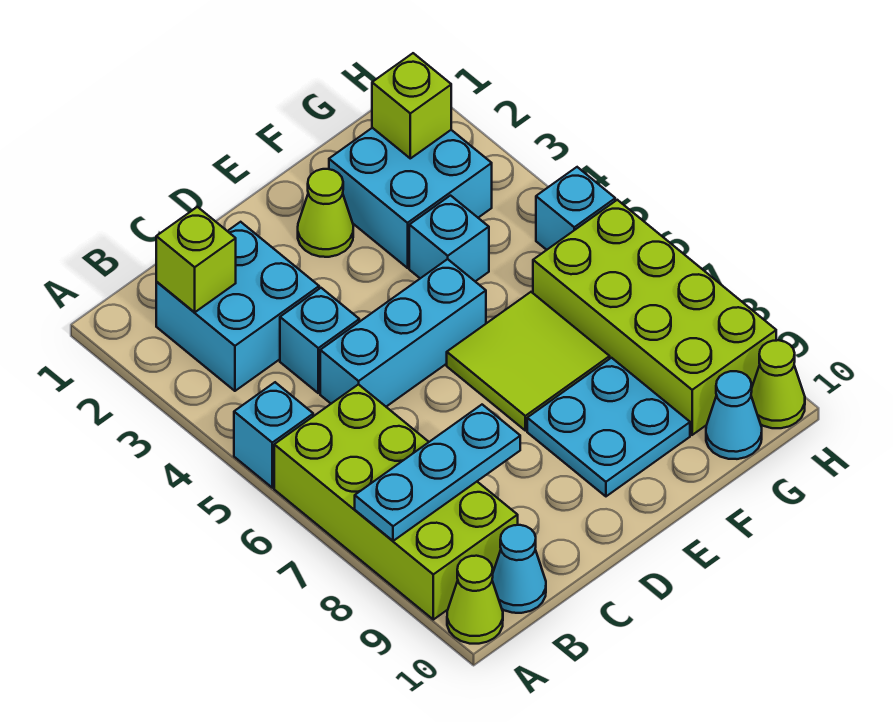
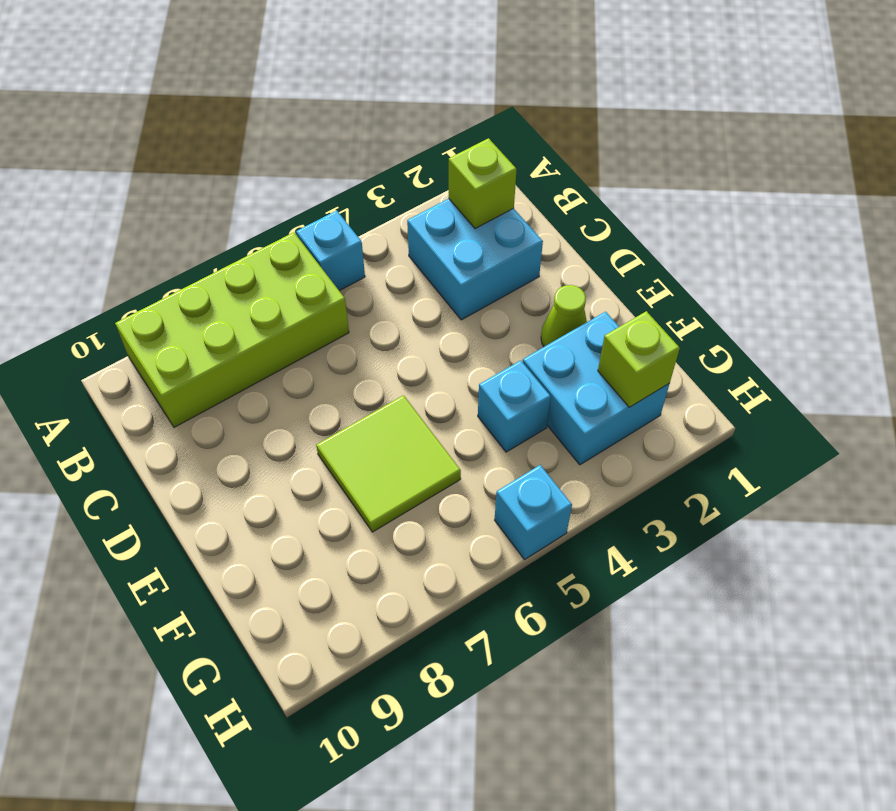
none -> lime cone A10 level 1
none -> cyan cone B10 level 1
none -> cyan brick C4 level 1

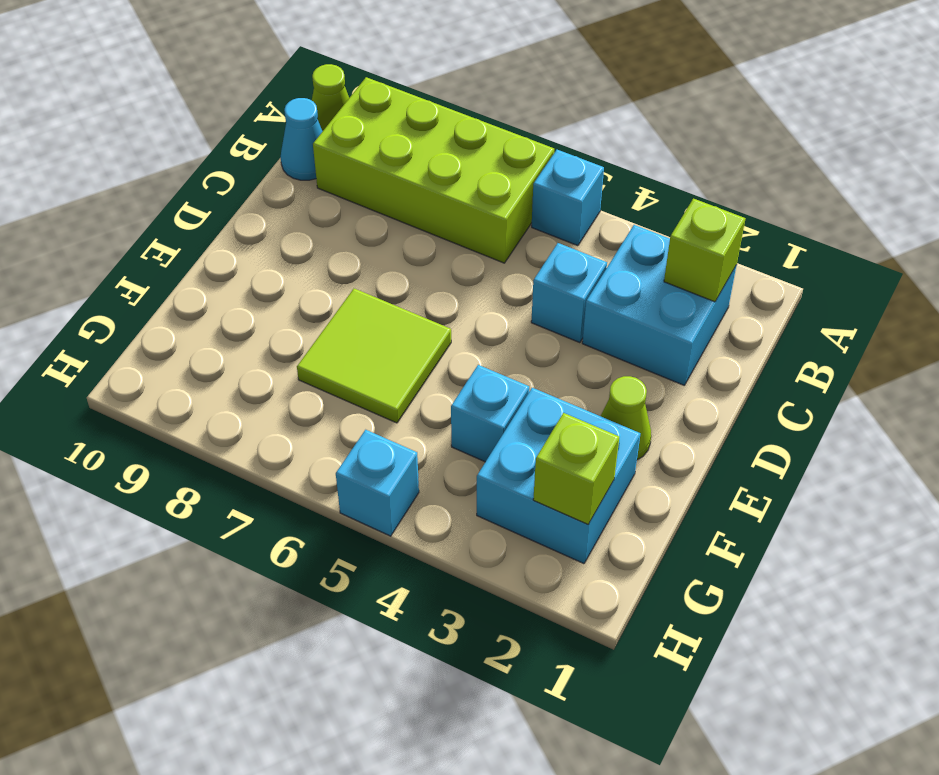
none -> cyan brick C5:E5 level 1
none -> cyan plate E8:F9 level 1
none -> lime brick G6:H9 level 1

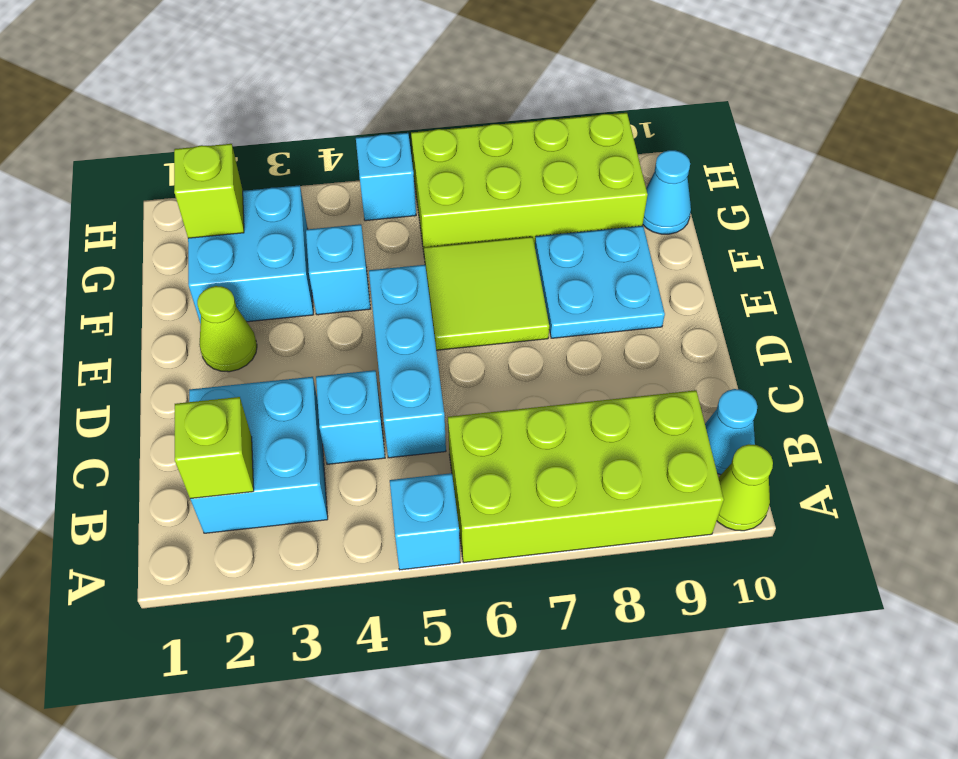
none -> lime cone H10 level 1
none -> cyan plate A8:C8 level 2

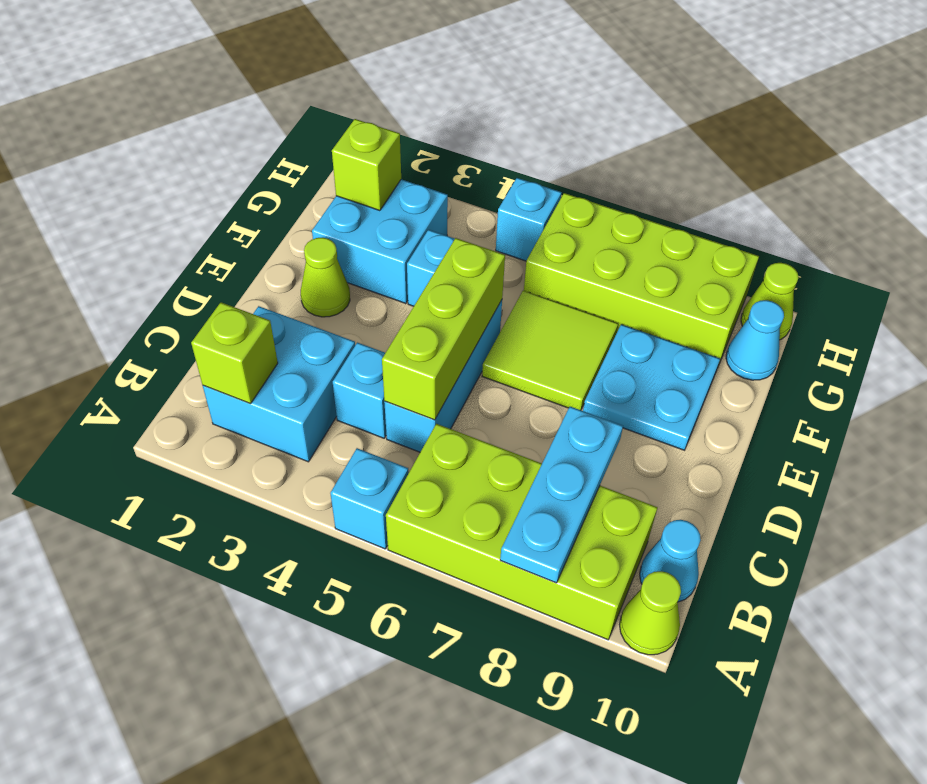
lime brick C5:E5 level 2 -> none

